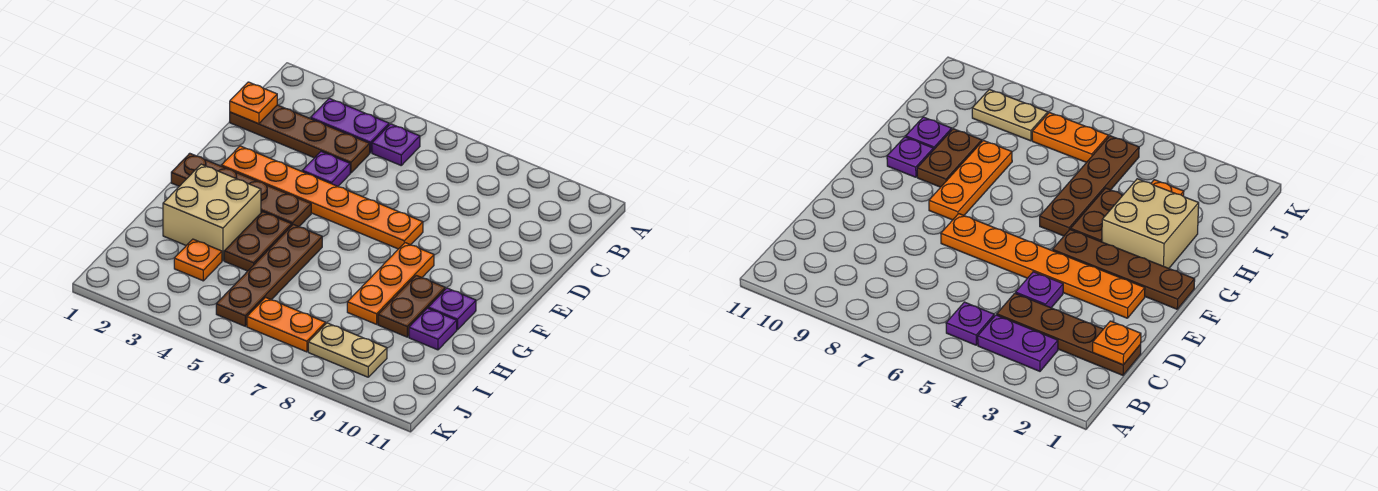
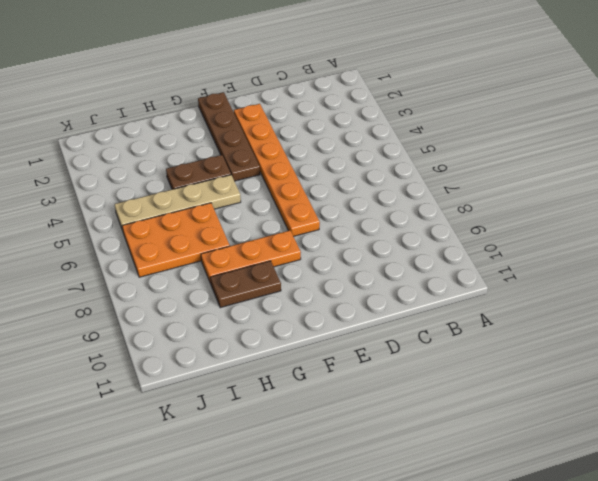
tan plate G5:J5 level 1 -> brown plate G5:J5 level 1
orange plate H6:J7 level 1 -> orange plate J6:J7 level 1
none -> purple plate B3:B4 level 1
none -> purple plate B5 level 1
none -> brown plate C1:C4 level 1

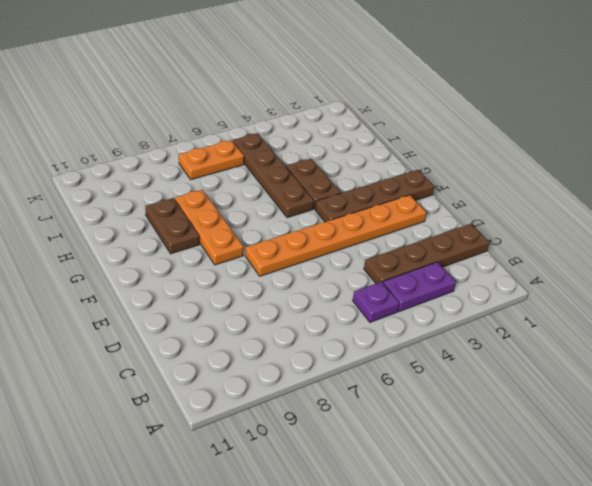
none -> purple plate D4 level 1
none -> tan brick G2:H3 level 1
none -> purple plate G10 level 1

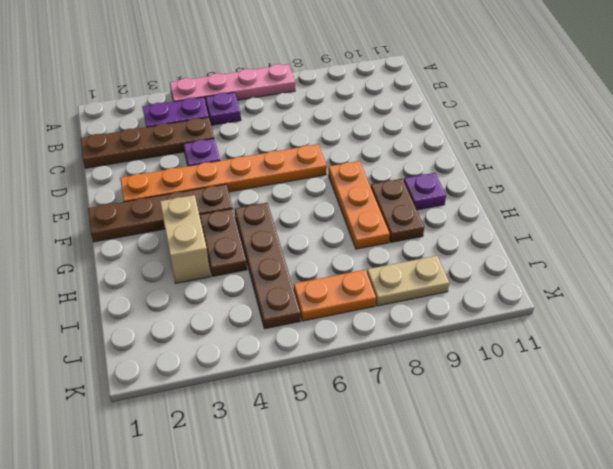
pink plate A4:A7 level 1 -> none
tan brick G3:H3 level 1 -> tan brick G2:H3 level 1
none -> purple plate H10 level 1
none -> orange plate I3 level 1
none -> orange plate C1 level 2

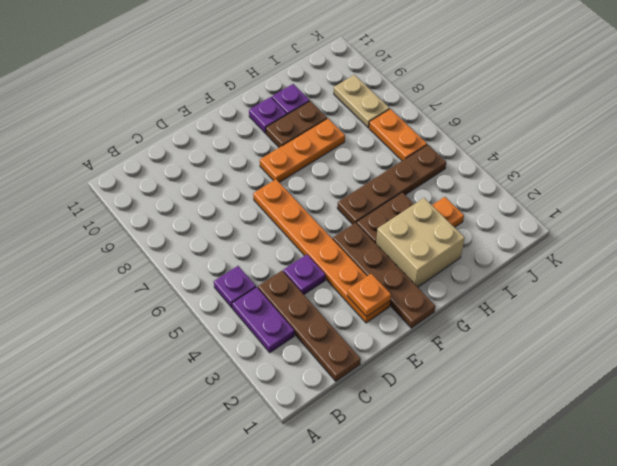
orange plate E2 level 2 -> orange plate C1 level 2

